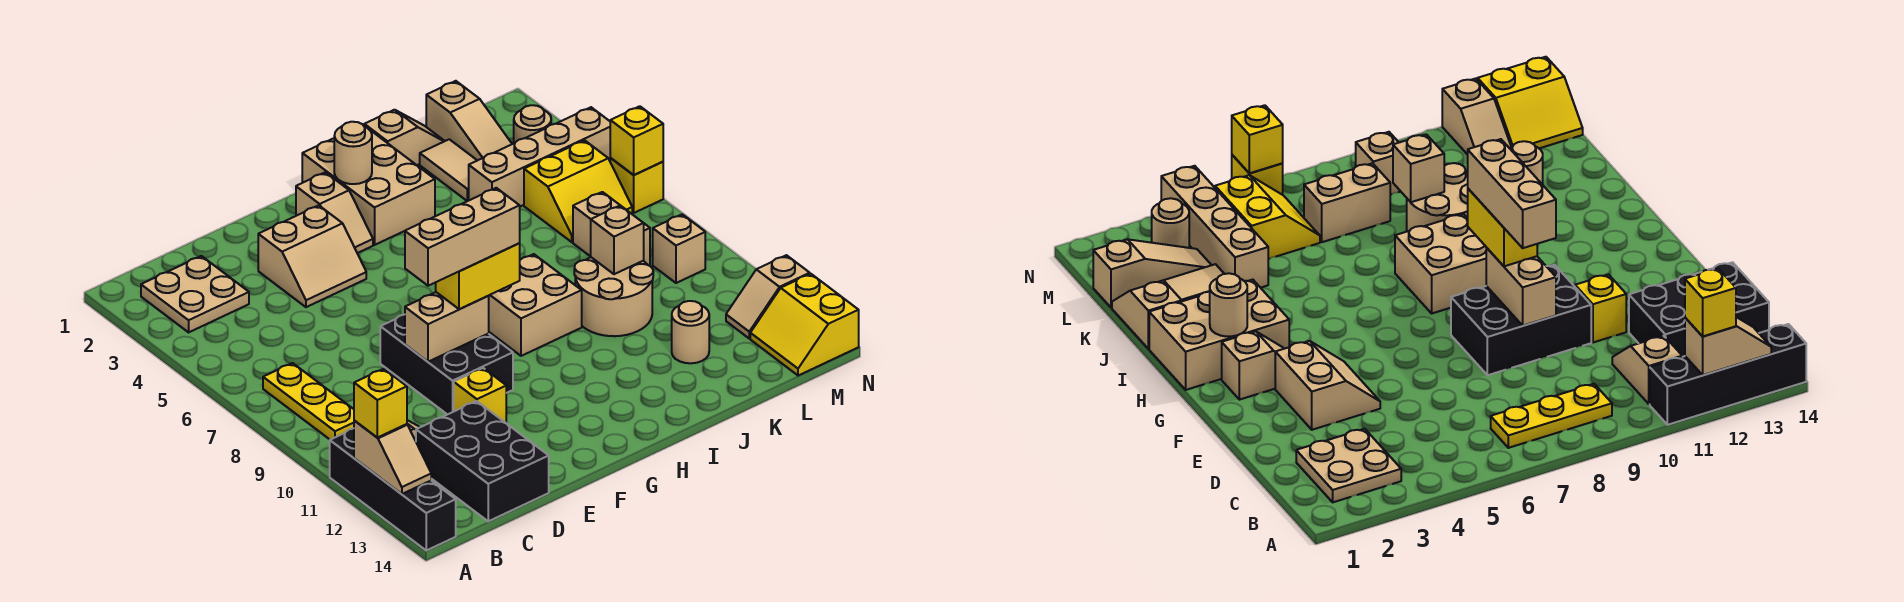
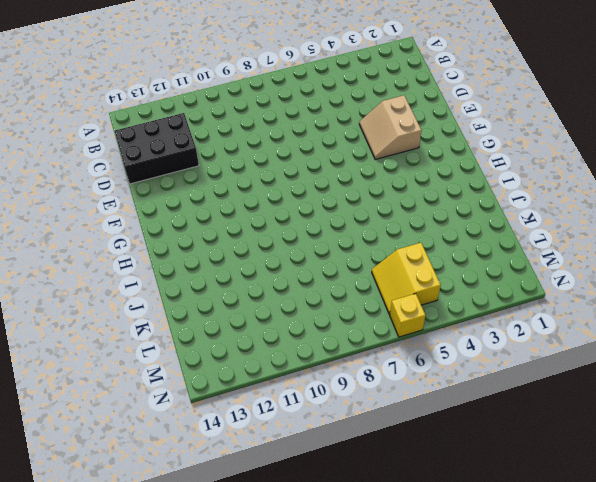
none -> black brick A11:A14 level 1
none -> tan plate B2:C3 level 1
none -> yellow plate B7:B9 level 1
none -> tan slope B11:C11 level 1 top B

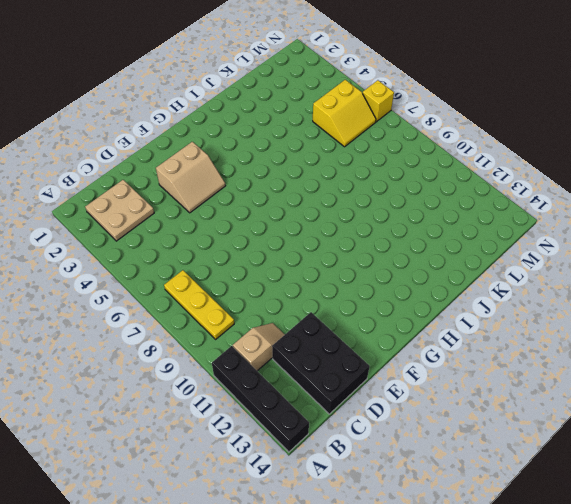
none -> black brick E8:F10 level 1
none -> yellow brick E11 level 1
none -> tan slope G2:G3 level 1 top 2
none -> tan brick H1:I3 level 1

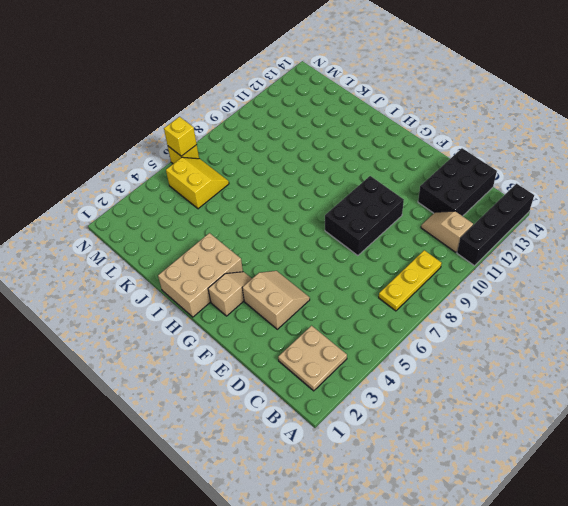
none -> yellow brick E11 level 1
none -> tan brick H8:I9 level 1
none -> tan slope J1:K1 level 1 top J
none -> tan round brick J9:K10 level 1

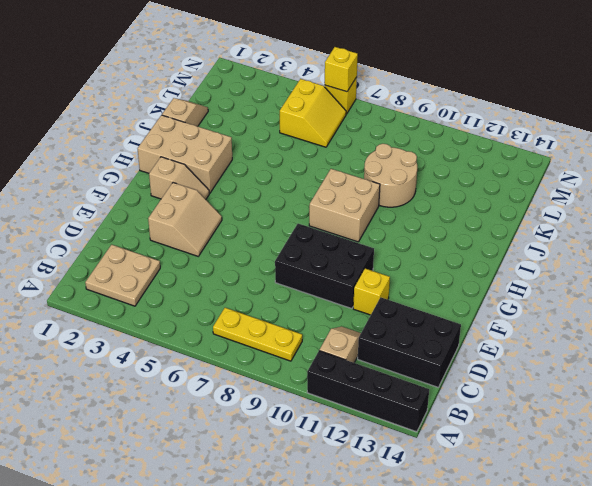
none -> tan tile K2:K3 level 1
none -> tan brick K4:N4 level 1
none -> tan round brick K12 level 1
none -> tan slope L1:L3 level 1 top 1

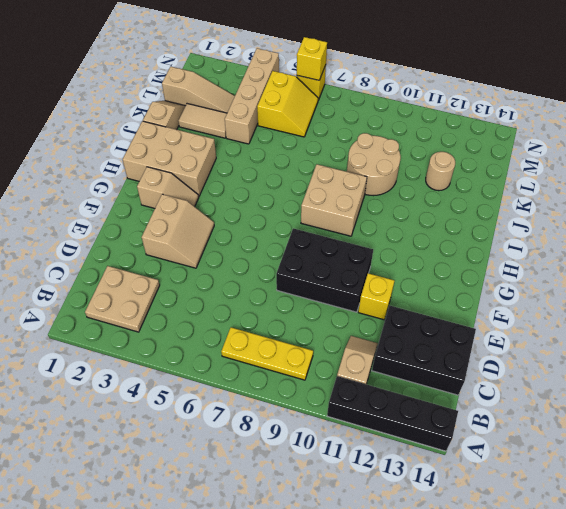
none -> tan brick L7:L8 level 1
none -> tan round brick M3 level 1
none -> tan brick M9 level 1
none -> tan slope M12:N12 level 1 top N

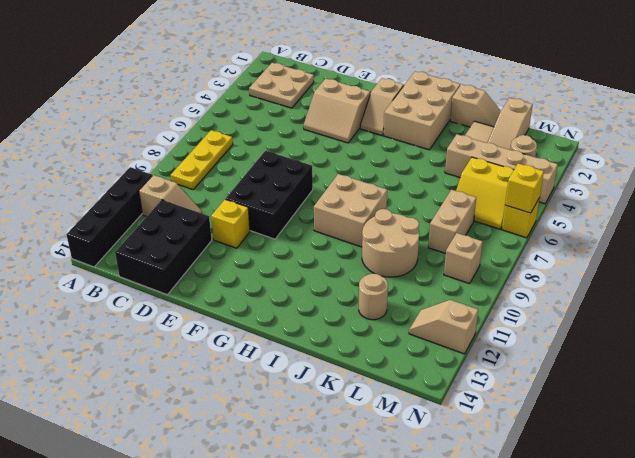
none -> yellow slope M13:N14 level 1 top N
none -> tan slope A12:A13 level 2 top 12
none -> tan brick E9:F9 level 2
none -> tan round brick H2 level 2

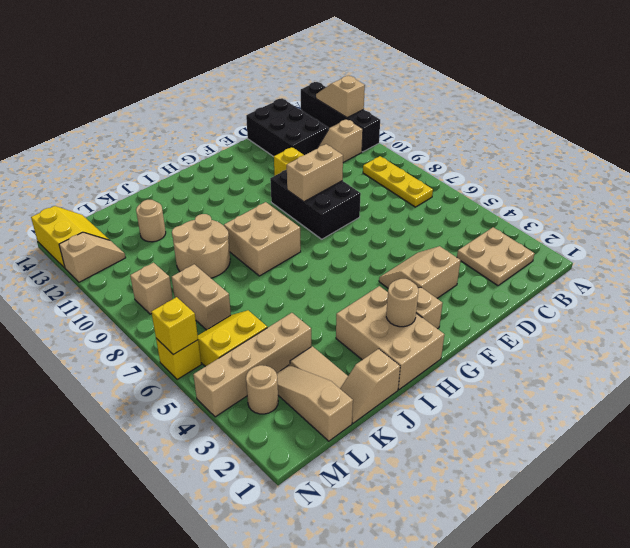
none -> tan brick K9 level 2
none -> yellow brick A12 level 3
none -> yellow brick F9:G9 level 3
none -> tan brick E9:G9 level 4

